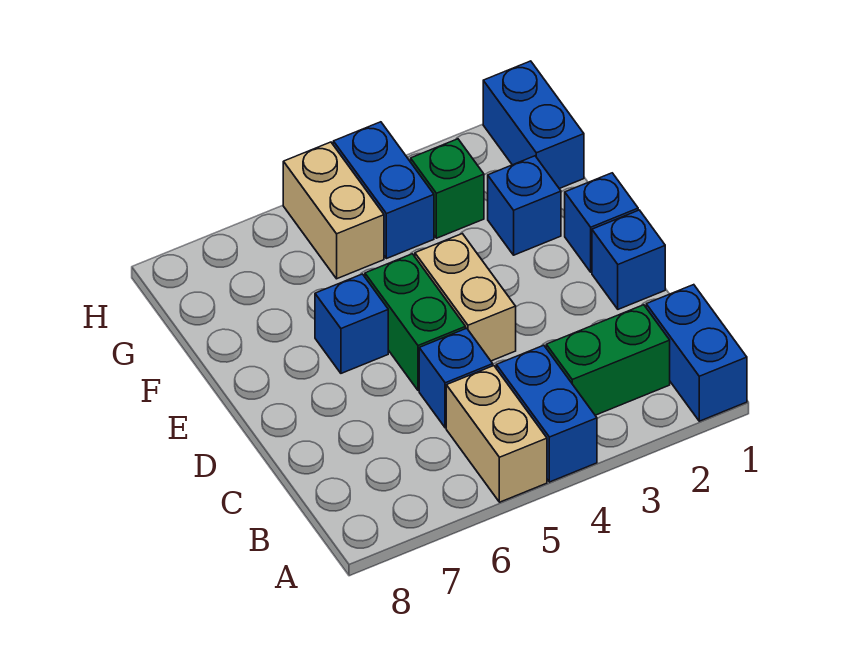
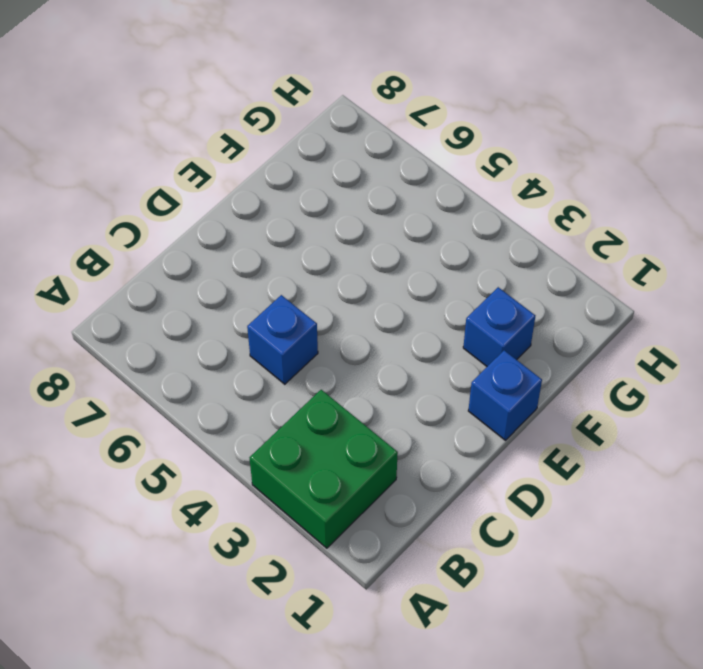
green brick A2:B3 level 1 -> green brick B2:B3 level 1
none -> blue brick A1:B1 level 1
none -> blue brick A4:B4 level 1
none -> tan brick A5:B5 level 1

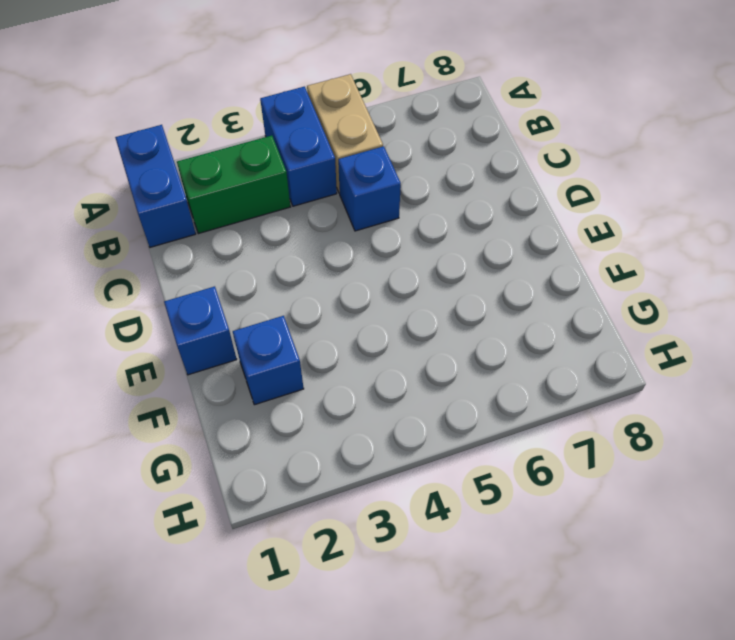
none -> blue brick D1 level 1
none -> tan brick D4:E4 level 1
none -> green brick D5:E5 level 1

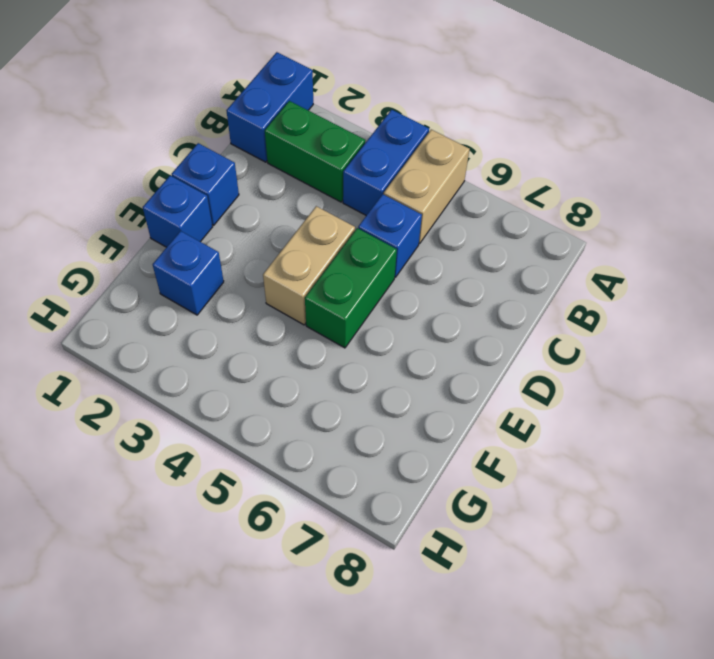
none -> blue brick E6 level 1
none -> blue brick G1:H1 level 1
none -> green brick G3 level 1

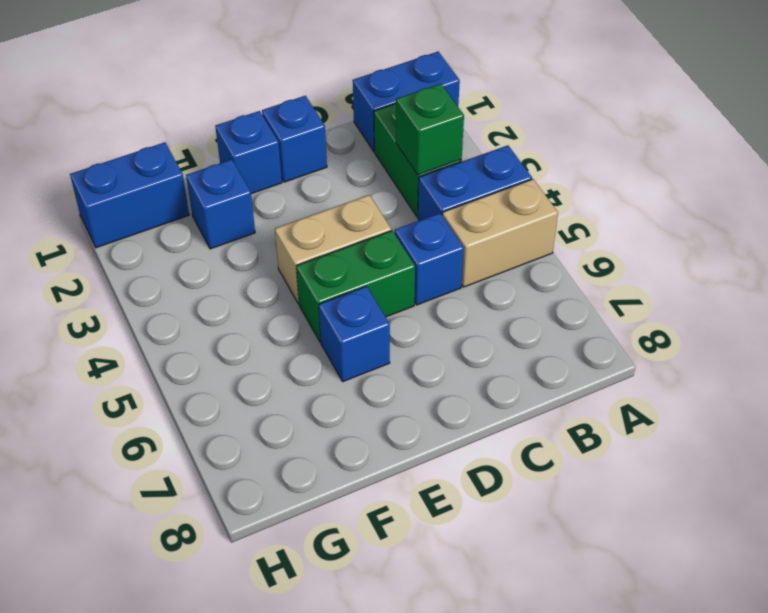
green brick B3 level 2 -> green brick G3 level 1
none -> blue brick G4:H4 level 1
none -> tan brick G5:H5 level 1

